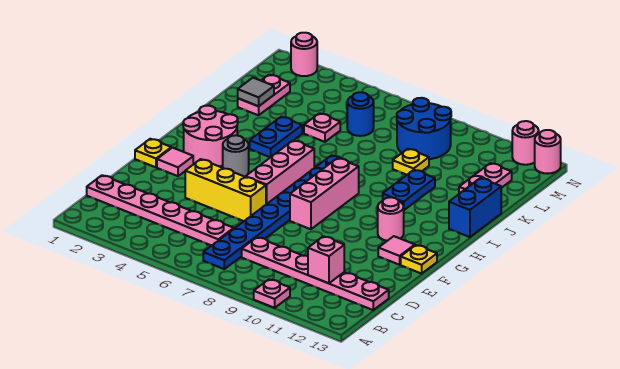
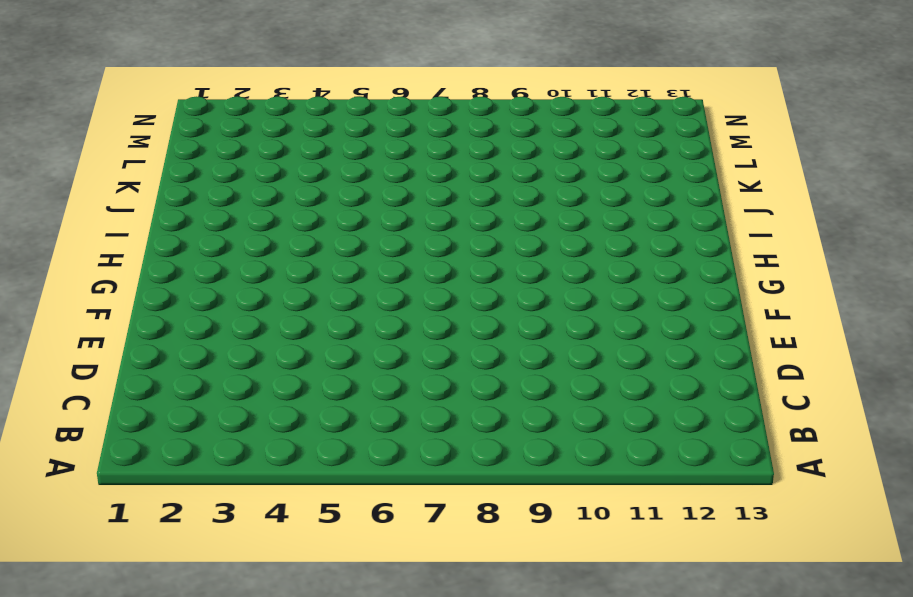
none -> pink plate A10 level 1
none -> blue plate B7:I7 level 1
none -> pink plate C1:C6 level 1

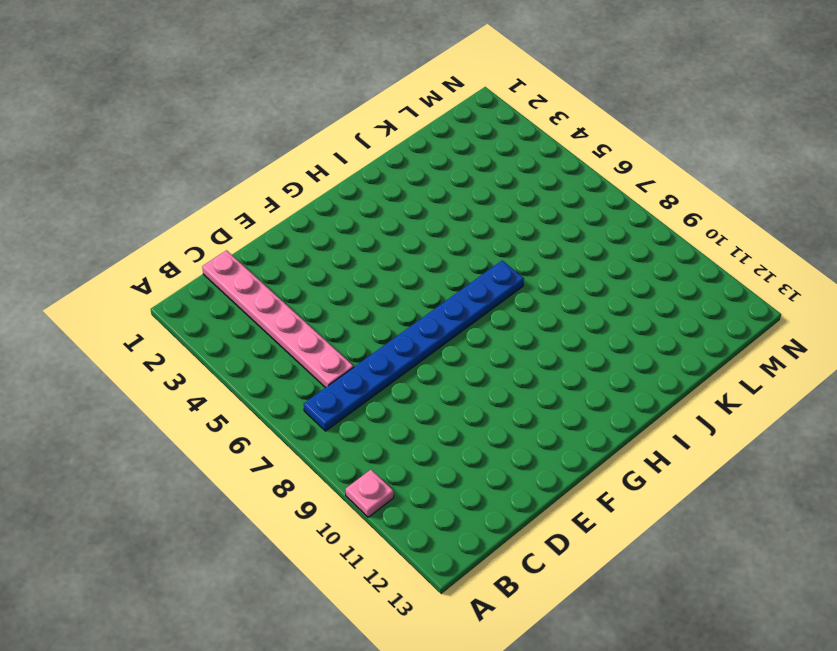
none -> pink plate C8:C13 level 1
none -> yellow brick E4:E6 level 1
none -> yellow plate F1 level 1

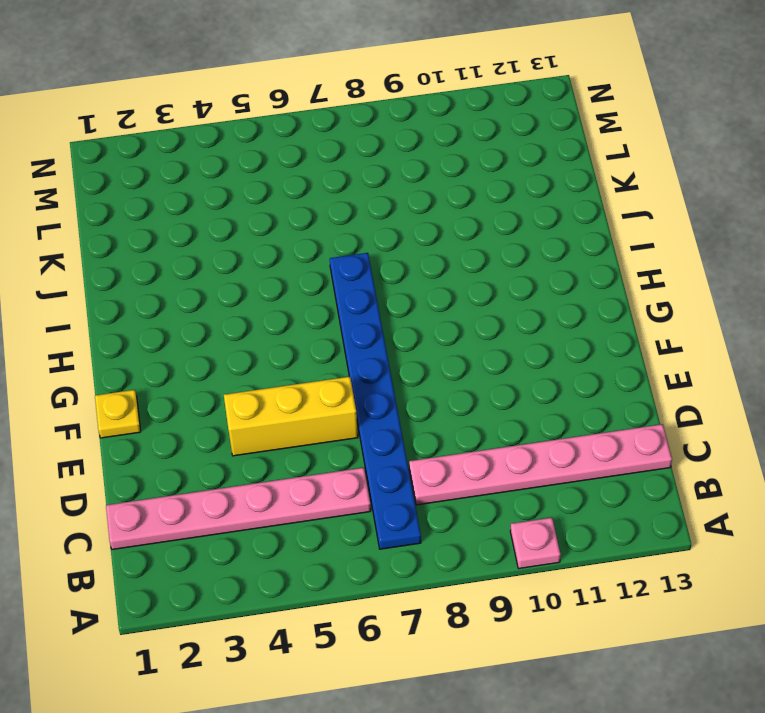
none -> pink tile F2 level 1
none -> pink brick F6:H6 level 1
none -> pink brick F8:H8 level 1

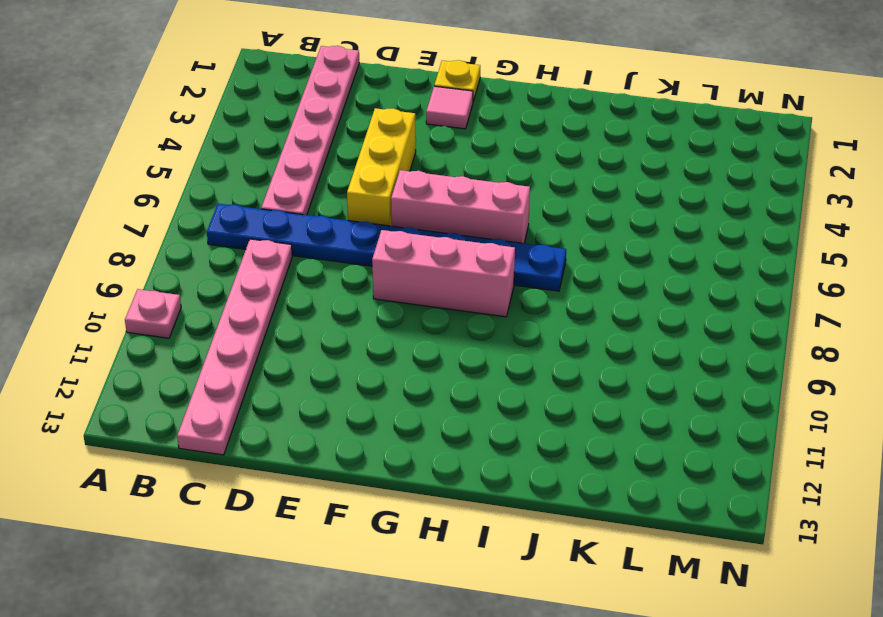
none -> pink tile F12 level 1
none -> yellow plate F13 level 1
none -> pink round brick G2:H3 level 1

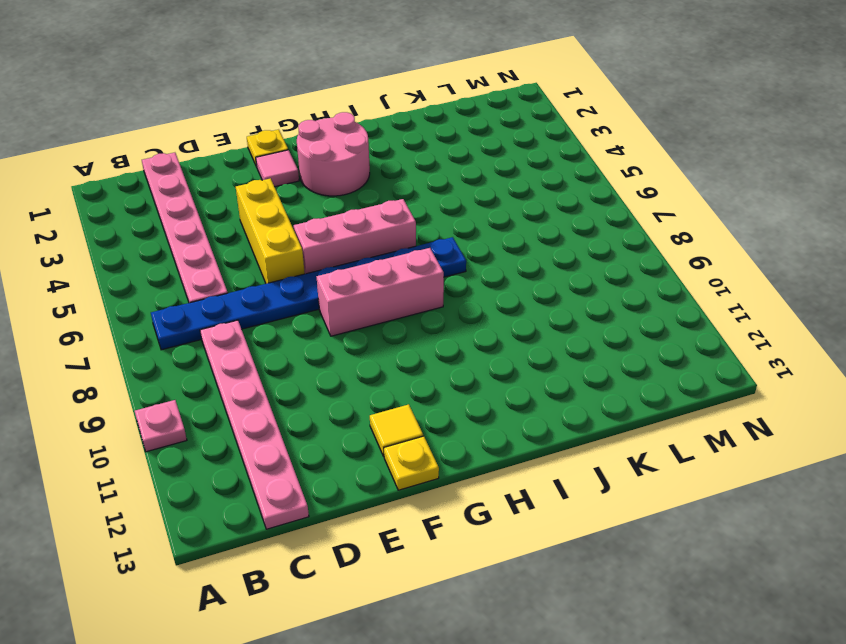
yellow tile F12 level 1 -> pink tile F12 level 1
none -> grey round brick G4 level 1
none -> pink round brick G11 level 1
none -> blue plate I4:J4 level 1

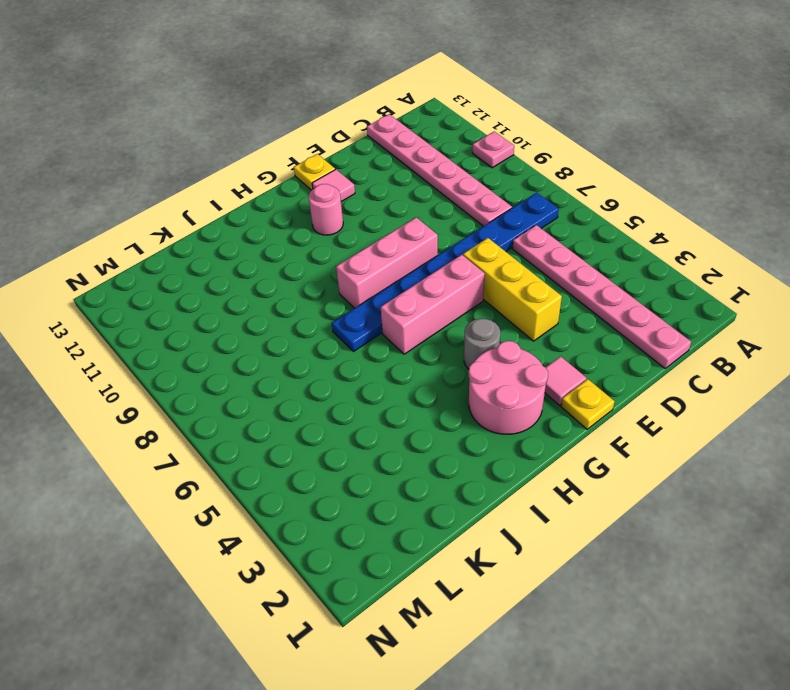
none -> blue plate I4:J4 level 1
none -> blue plate I10:J10 level 1
none -> blue brick I13:J13 level 1

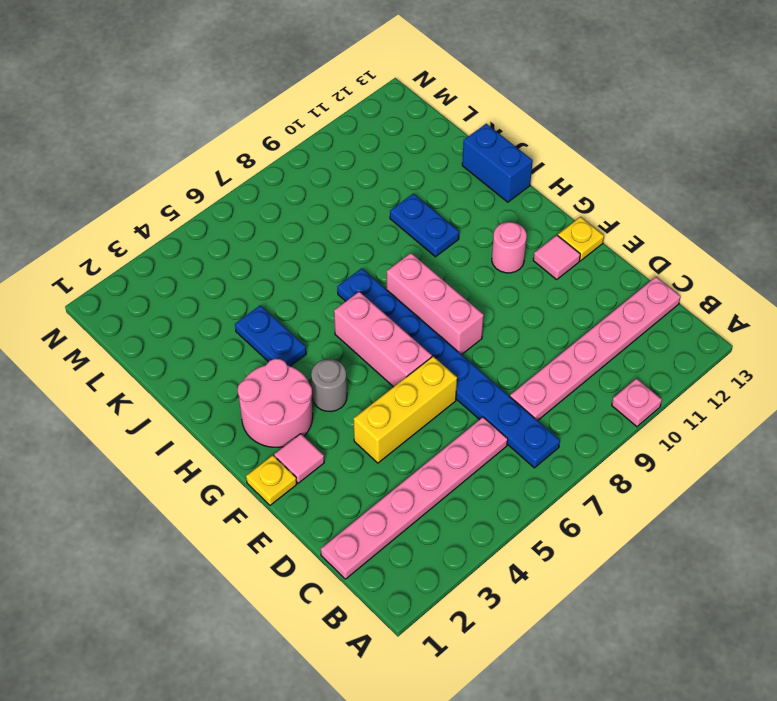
none -> pink plate K2:L2 level 1
none -> pink plate K5 level 1
none -> yellow plate K9 level 1

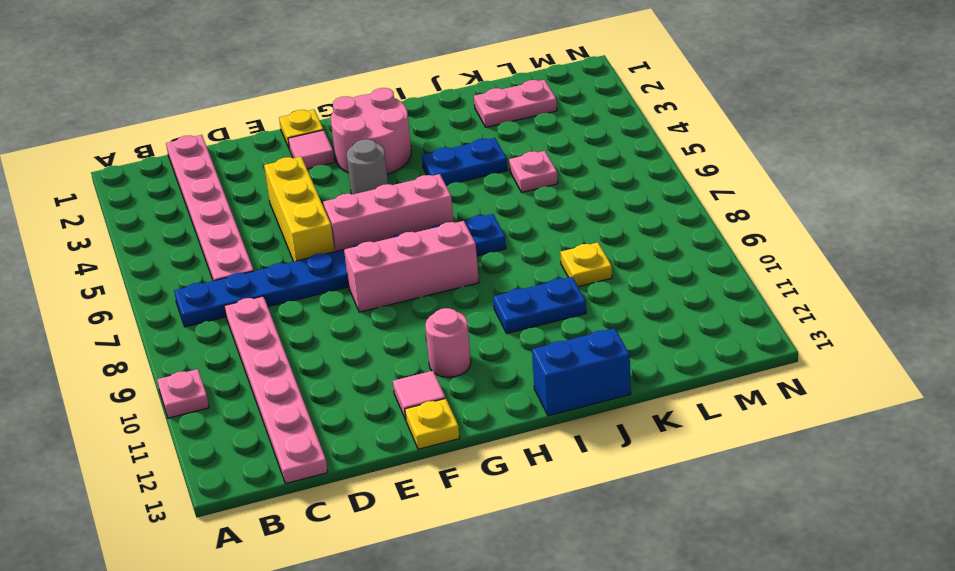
none -> pink plate K12:L12 level 1
none -> blue round brick L6 level 1
none -> blue round brick L8:M9 level 1

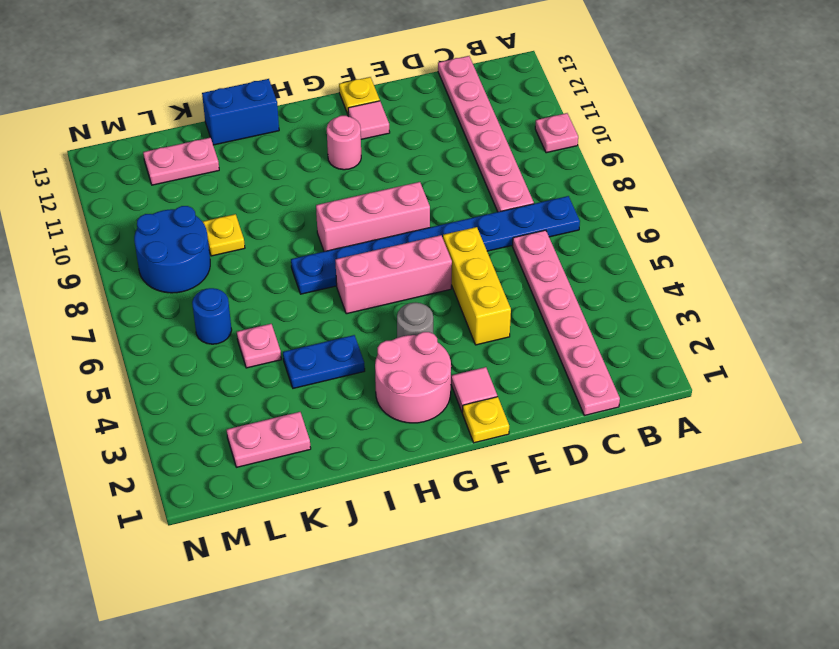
none -> blue plate I10:J10 level 1
none -> pink round brick N2 level 1
none -> pink round brick N12 level 1

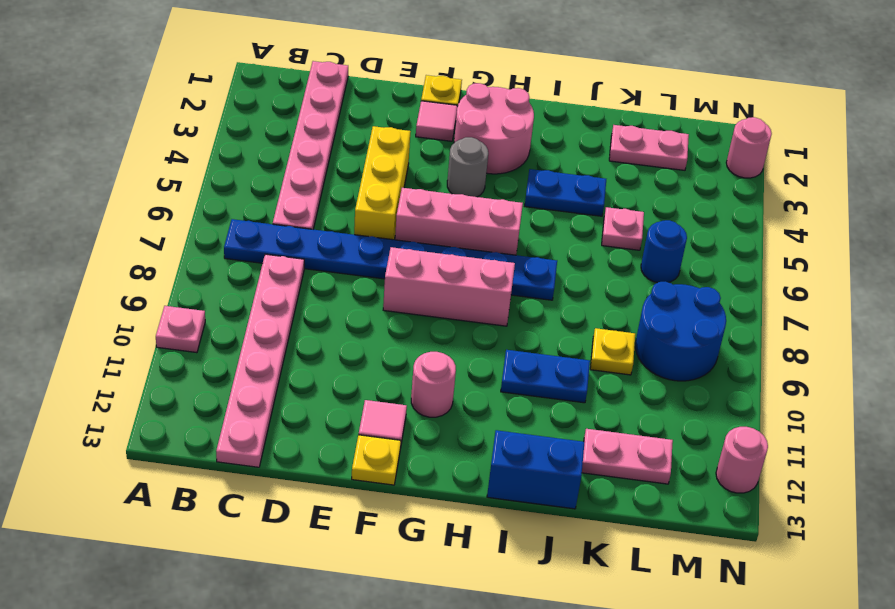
none -> pink round brick N13 level 1
none -> pink brick C11 level 2
none -> grey tile K2 level 2

